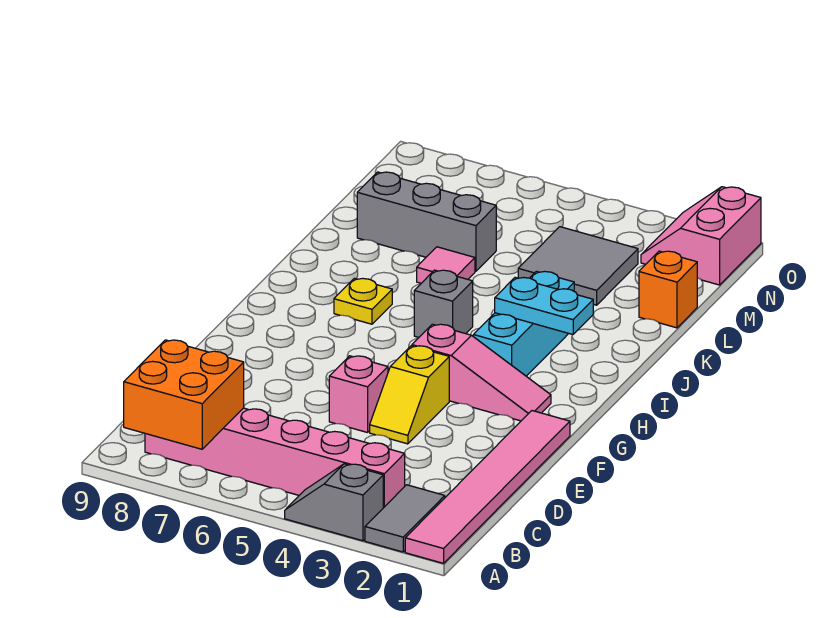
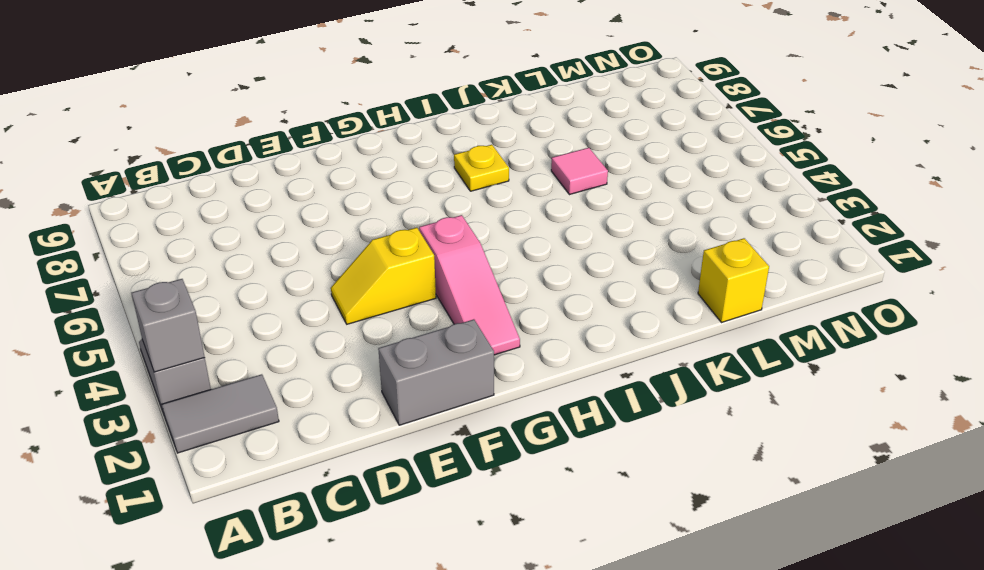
grey brick A3 level 2 -> grey brick I5 level 1
grey brick E1:F1 level 1 -> pink tile A1:F1 level 1
yellow brick L1 level 1 -> orange brick L1 level 1
none -> pink brick B3:B8 level 1
none -> pink brick E5 level 1
none -> cyan brick H3:J3 level 1

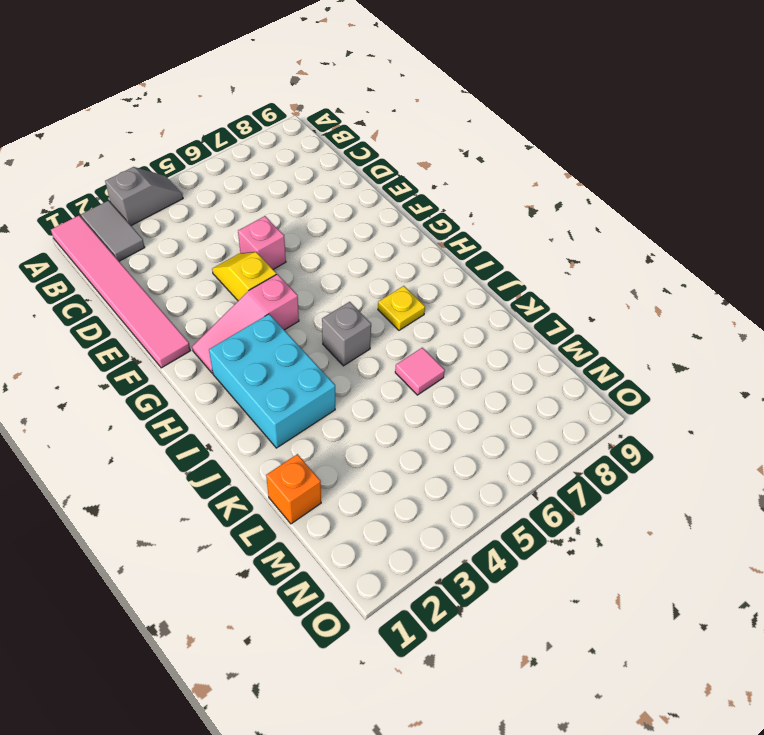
cyan brick H2:J3 level 1 -> cyan brick H3:J3 level 1
none -> pink brick B3:B8 level 1
none -> grey tile L3:M4 level 1
none -> grey brick L6:L8 level 1

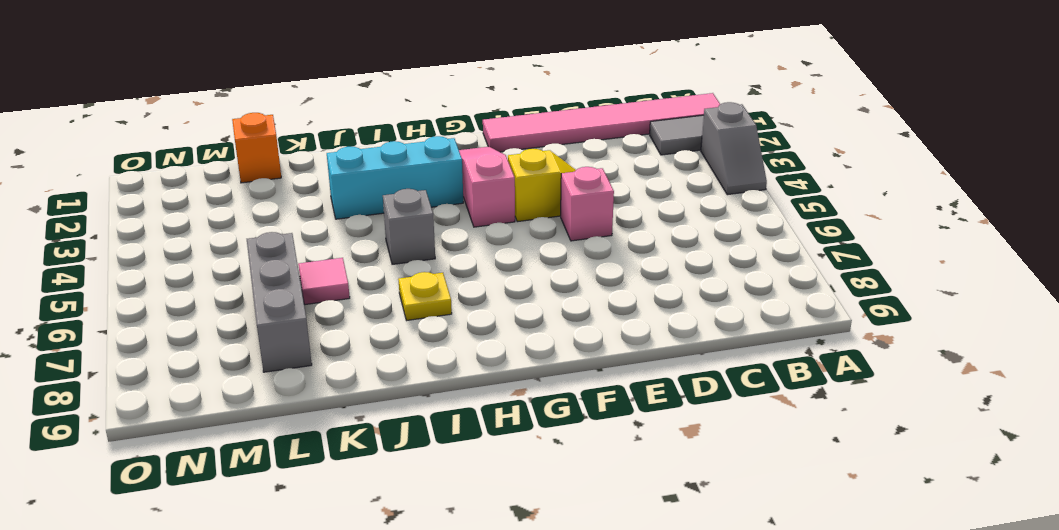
none -> pink brick B3:B8 level 1
none -> grey tile L3:M4 level 1
none -> pink slope N1:O2 level 1 top 1

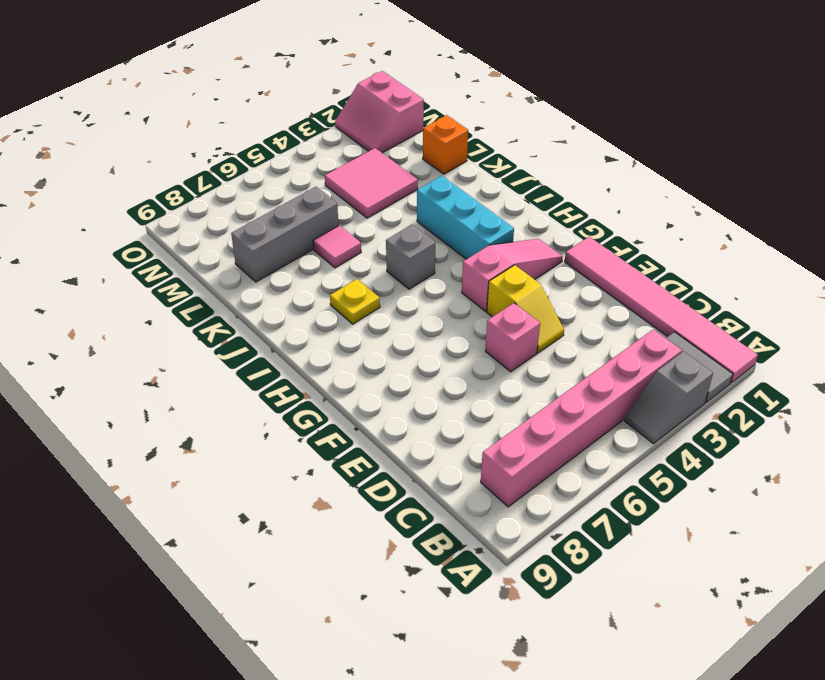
pink tile L3:M4 level 1 -> grey tile L3:M4 level 1
none -> orange brick A7:B8 level 2
none -> cyan plate I2:I3 level 2

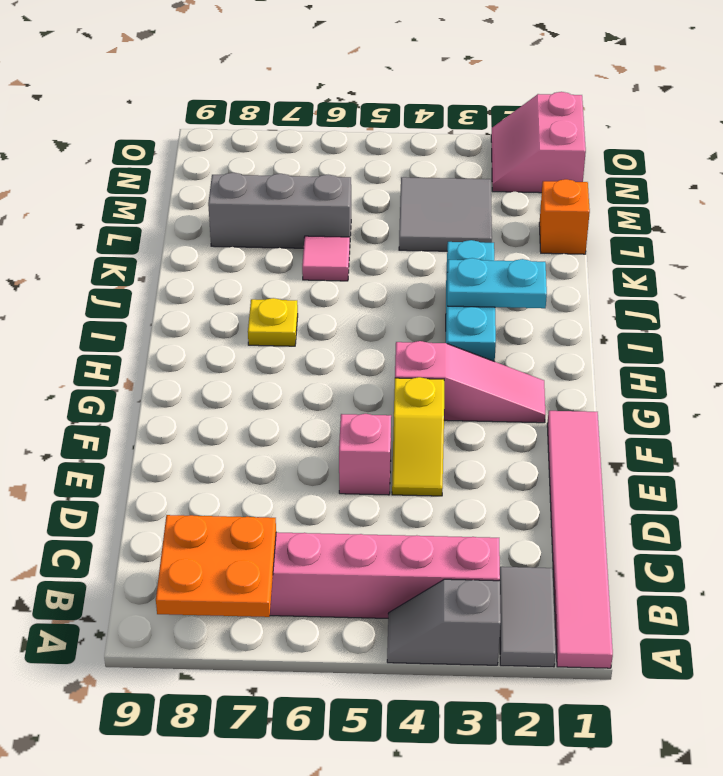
orange plate A7:B8 level 2 -> orange brick A7:B8 level 2
none -> grey brick I5 level 1

